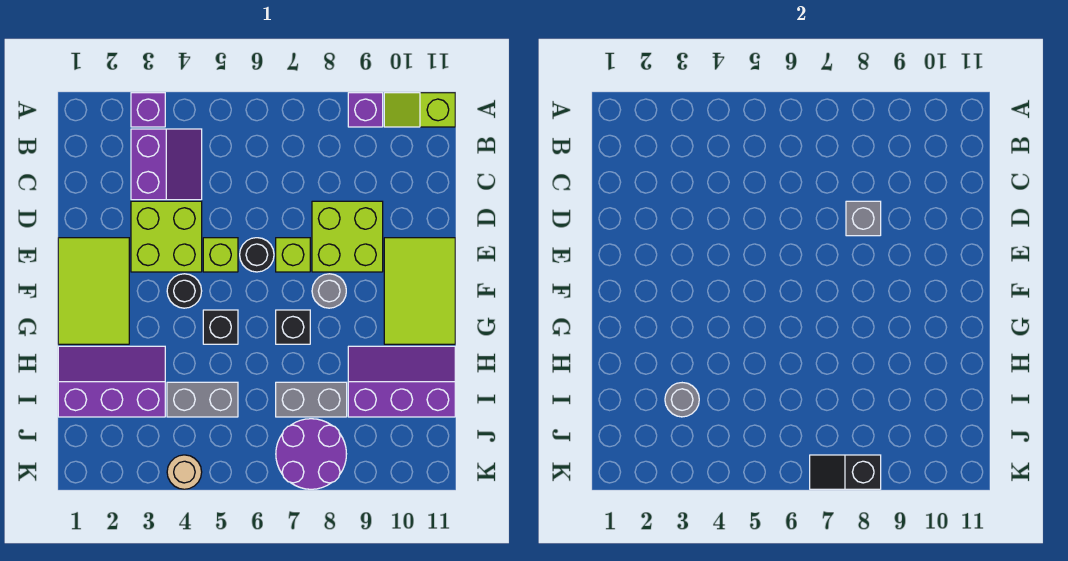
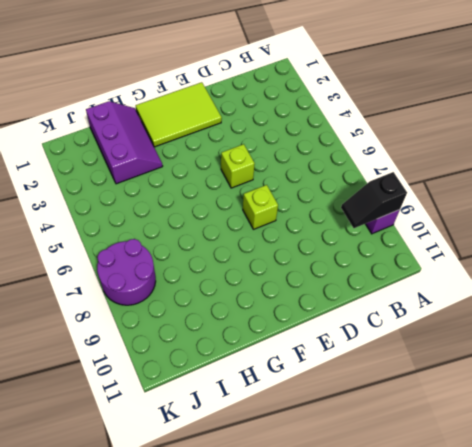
black slope A9:B9 level 2 top A -> black slope K7:K8 level 2 top 8
none -> purple brick A3 level 1
none -> lime slope A10:A11 level 1 top 11
none -> purple slope B3:C4 level 1 top 3

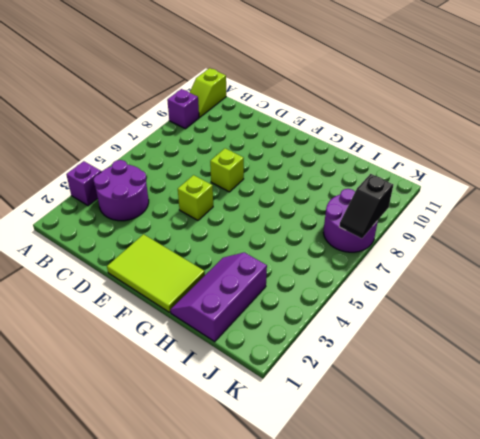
purple round brick B3:C4 level 1 -> purple slope B3:C4 level 1 top 3
none -> lime brick D3:E4 level 1
none -> lime brick D8:E9 level 1
none -> black round brick E6 level 1

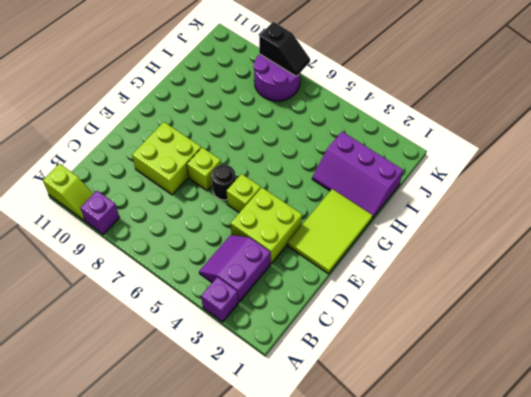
none -> lime tile E10:G11 level 1
none -> black round brick F4 level 1
none -> grey round brick F8 level 1

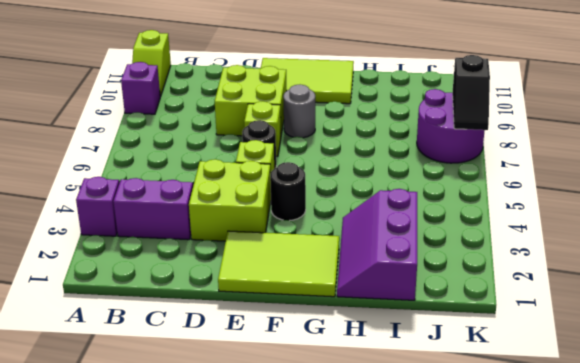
none -> black brick G5 level 1
none -> black brick G7 level 1
none -> purple slope H9:I11 level 1 top I

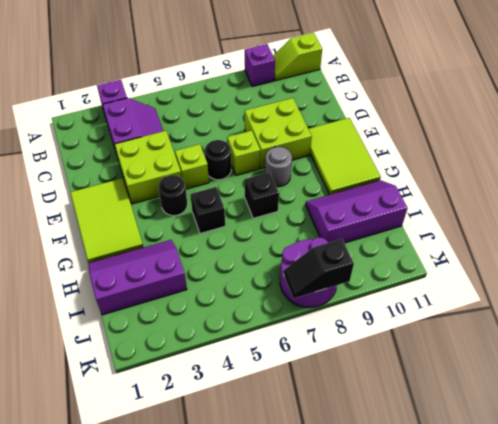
none -> grey brick I4:I5 level 1
none -> grey brick I7:I8 level 1
none -> tan round brick K4 level 1

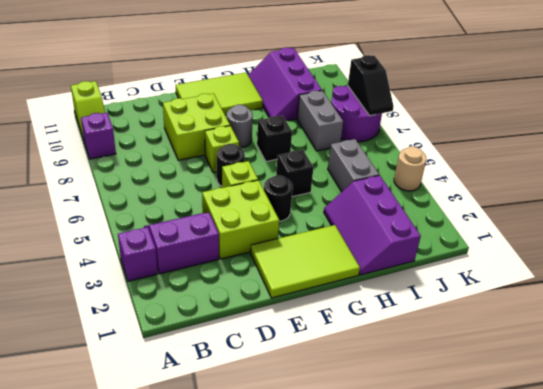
none -> grey brick D8 level 2
none -> grey round brick I3 level 2

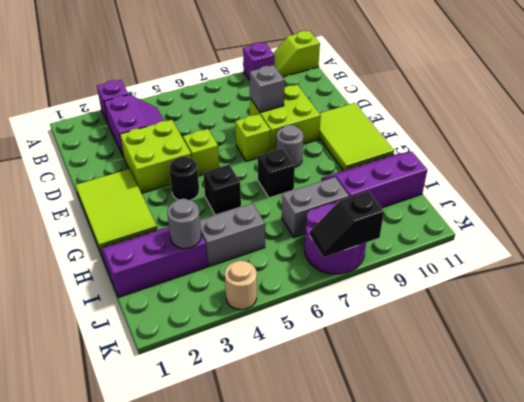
none -> black round brick E6 level 1

